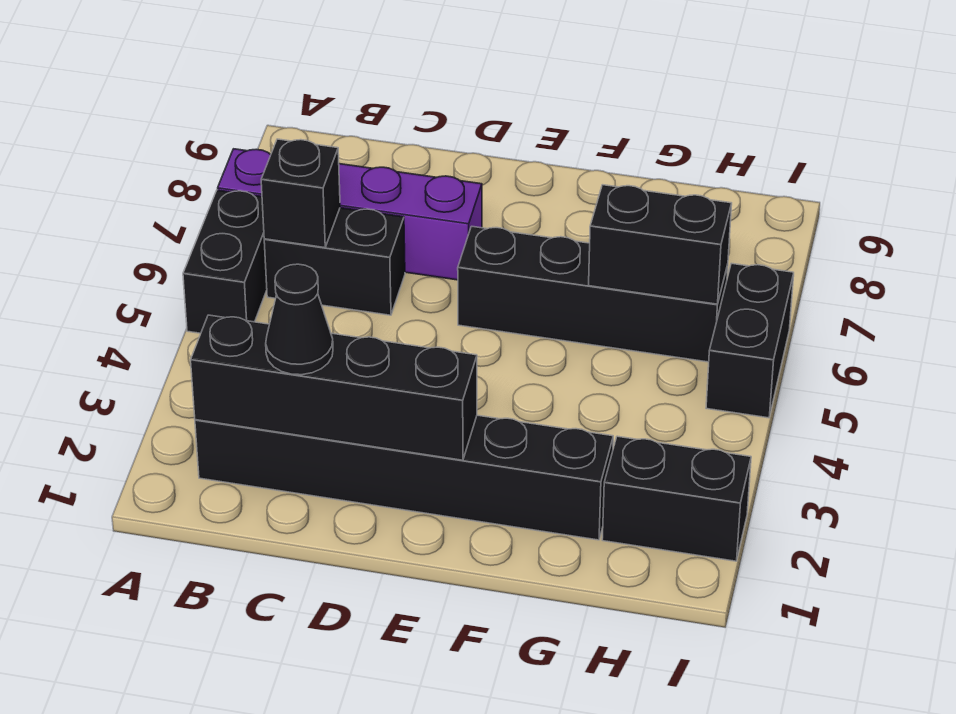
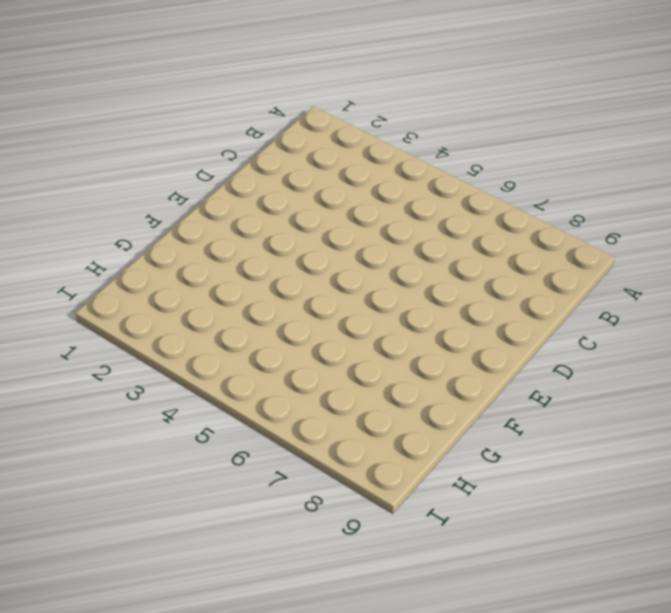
none -> black brick A5:A6 level 1
none -> purple brick A7:D7 level 1

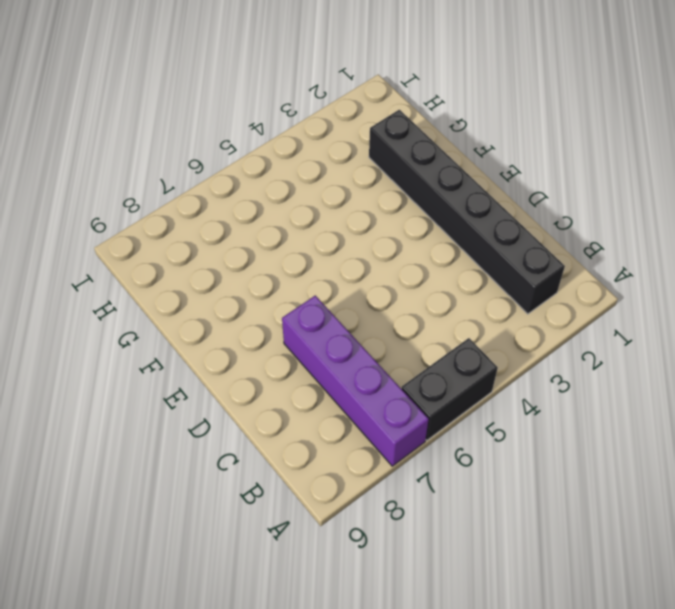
none -> black brick B6:C6 level 1
none -> black brick E6:H6 level 1

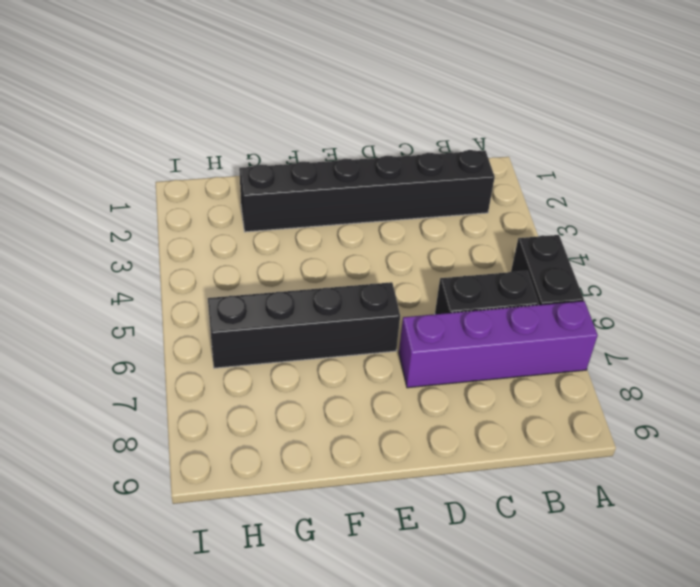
none -> black brick H2:I2 level 1
none -> black brick I5:I6 level 1

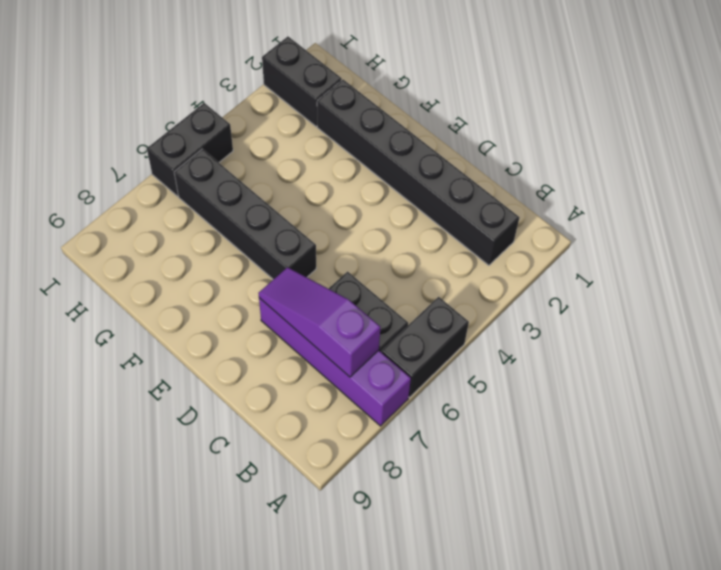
purple slope B7:D7 level 2 top B -> none
none -> black brick B2:E2 level 2
none -> black brick B6 level 2

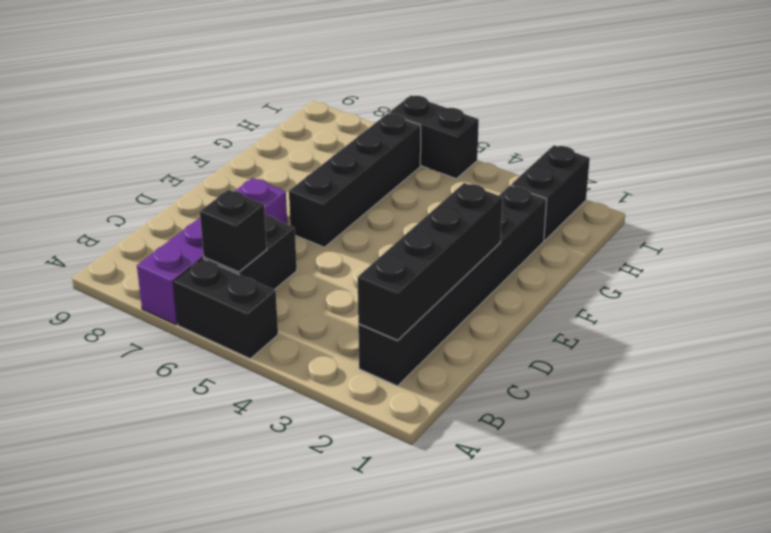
none -> black brick G6:H6 level 2
none -> black cone C2 level 3

